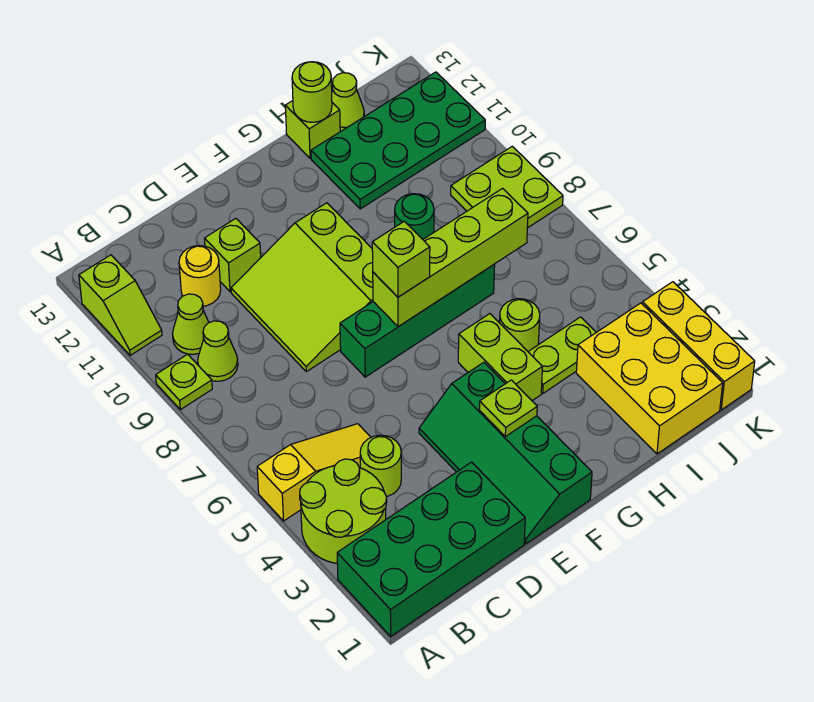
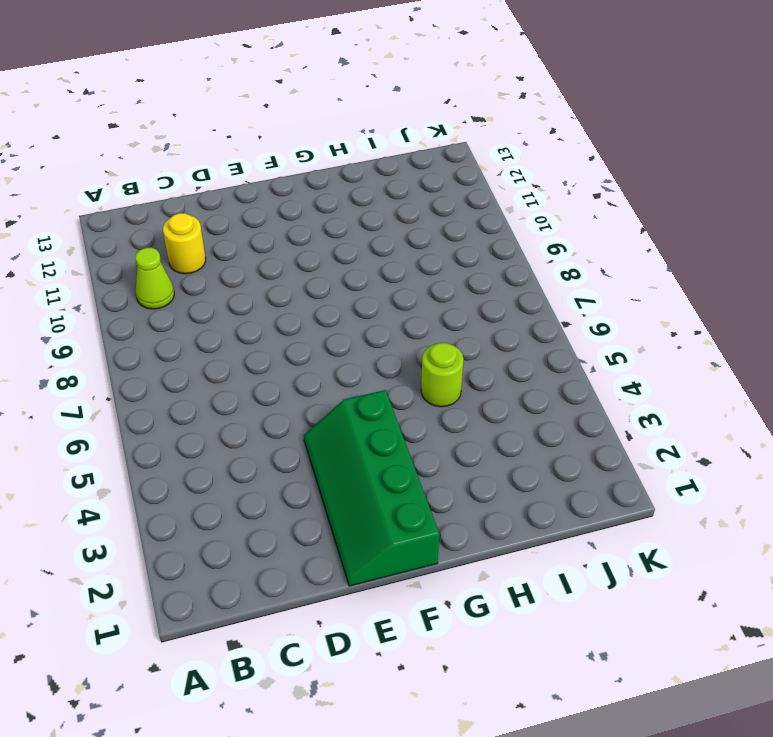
none -> green brick A1:D2 level 1
none -> lime round brick A3:B4 level 1
none -> yellow slope A5:C5 level 1 top A

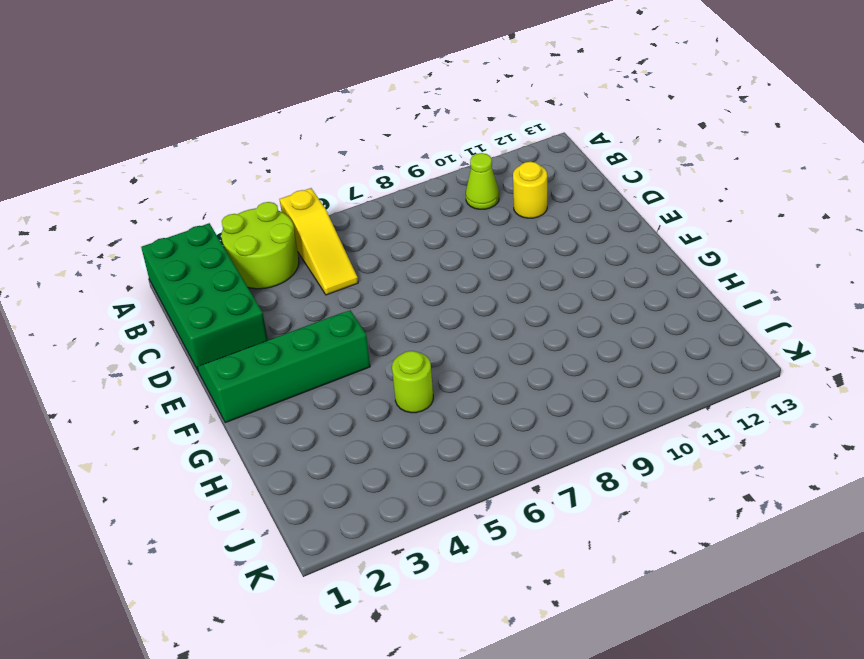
none -> lime plate A9 level 1
none -> lime slope A11:A12 level 1 top 12
none -> lime cone B9 level 1

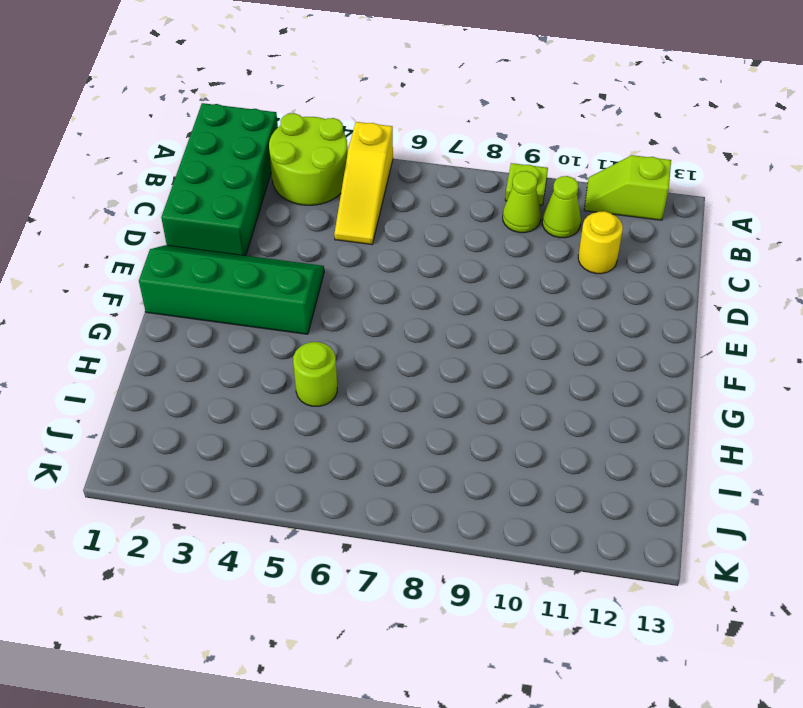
none -> lime round brick C4 level 1
none -> lime slope D8:F10 level 1 top F
none -> lime brick D11 level 1

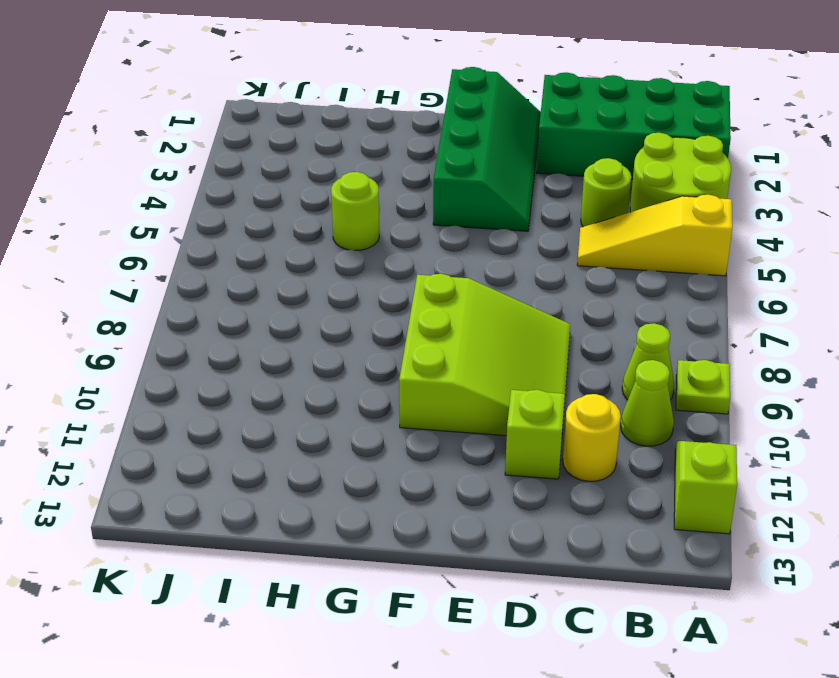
none -> green brick E7:H7 level 1
none -> lime brick G4:G5 level 1
none -> lime plate H4:I4 level 1

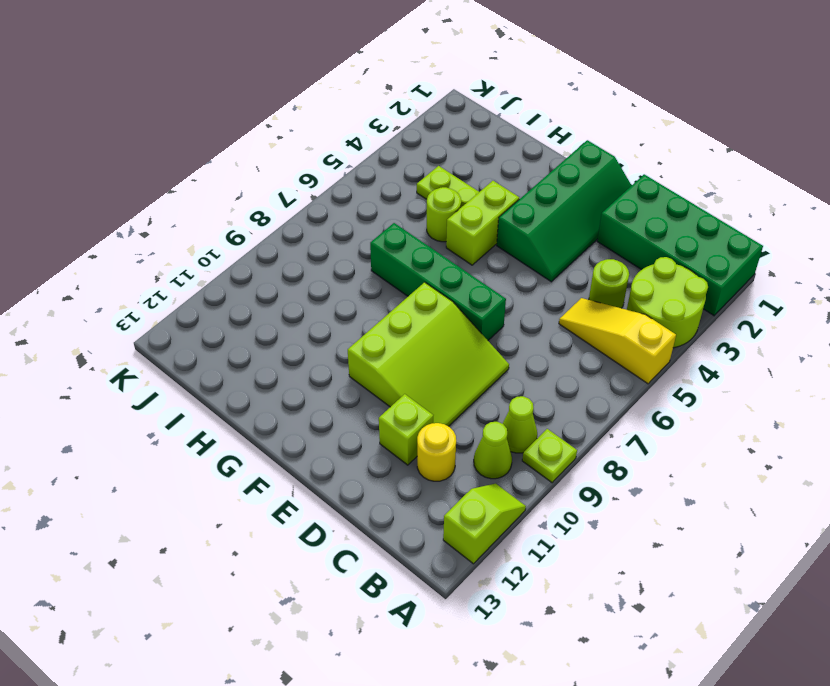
none -> green round brick H9 level 1
none -> green plate H11:K12 level 1
none -> lime brick H13 level 1

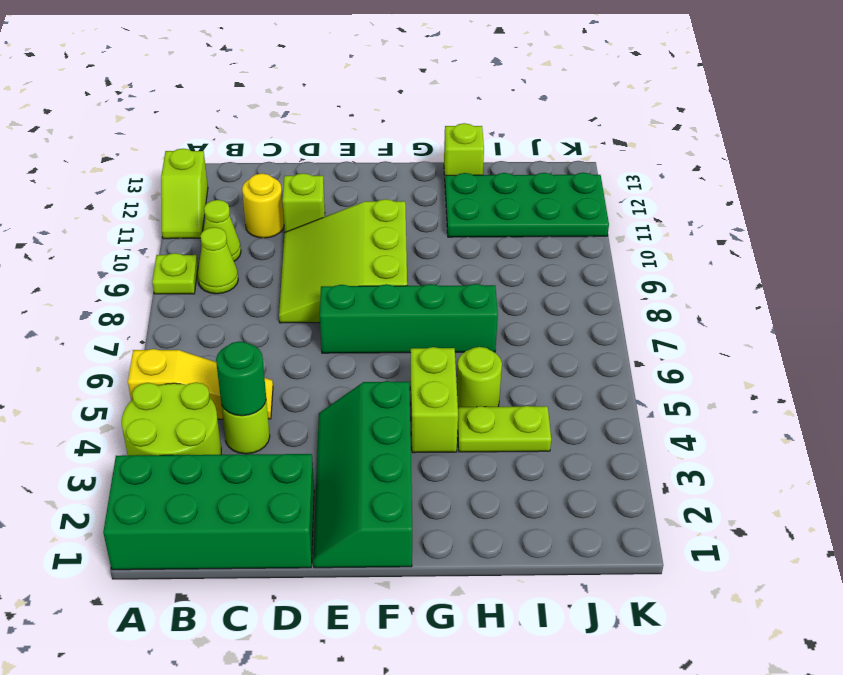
green round brick C4 level 2 -> green round brick H9 level 1
none -> yellow brick I1:J3 level 1
none -> lime cone I13 level 1
none -> lime plate J8:K9 level 1

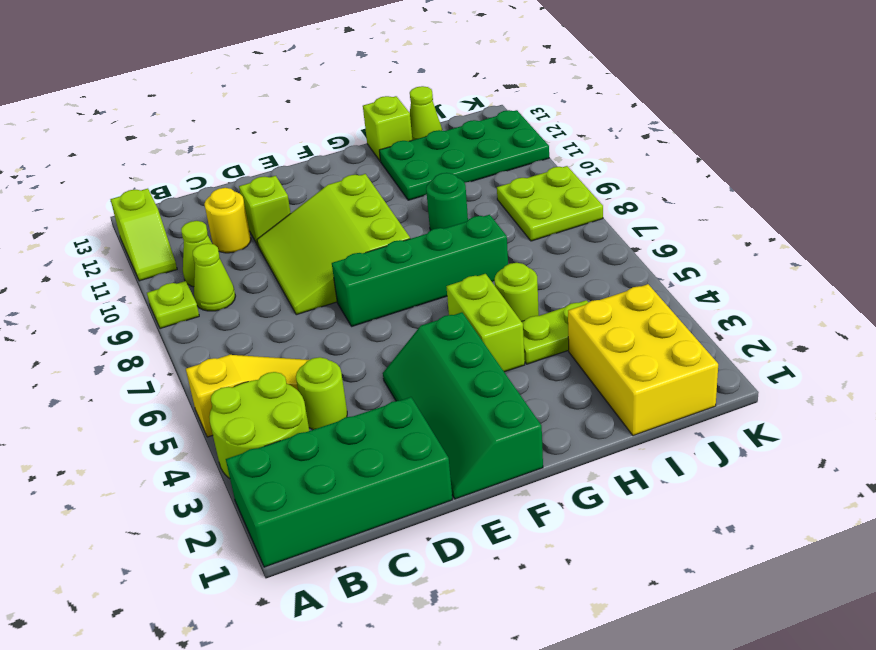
none -> yellow brick K1:K3 level 1
none -> lime plate F3 level 2
none -> lime brick F7:I7 level 2

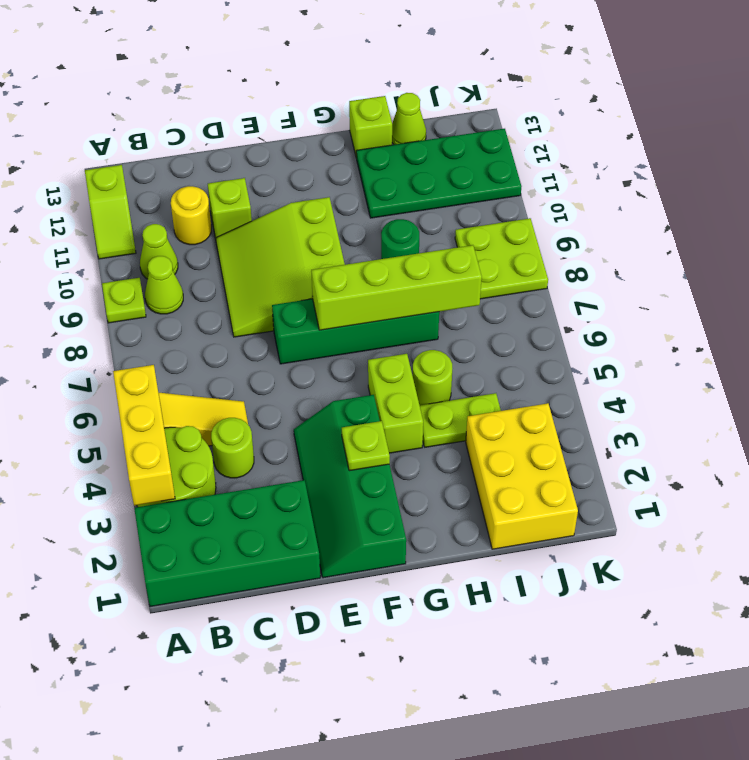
yellow brick A3:A5 level 2 -> yellow brick K1:K3 level 1
none -> lime round brick H13 level 2
none -> lime brick F7 level 3

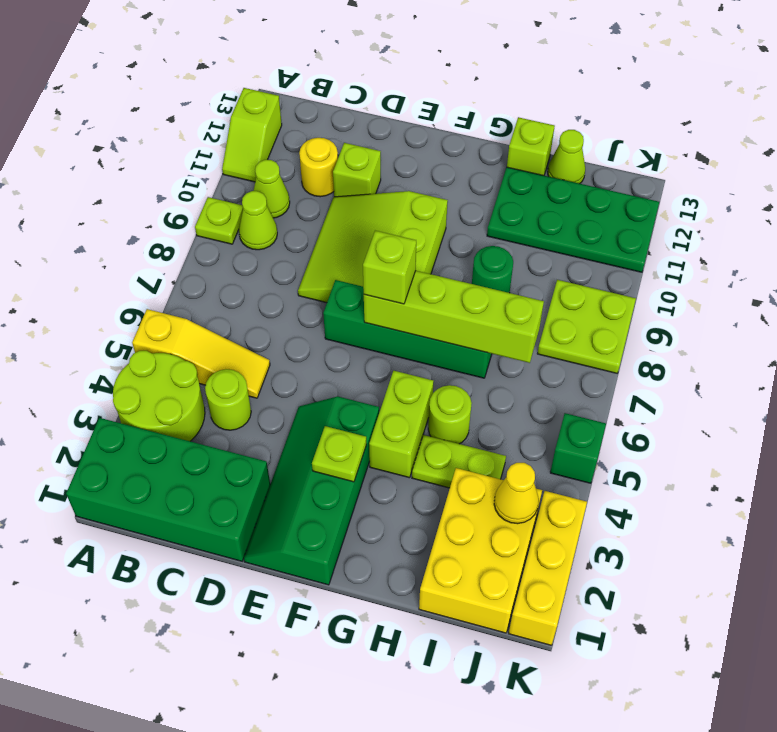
yellow cone J3 level 2 -> none
green brick K5 level 1 -> none
none -> lime round brick H13 level 2

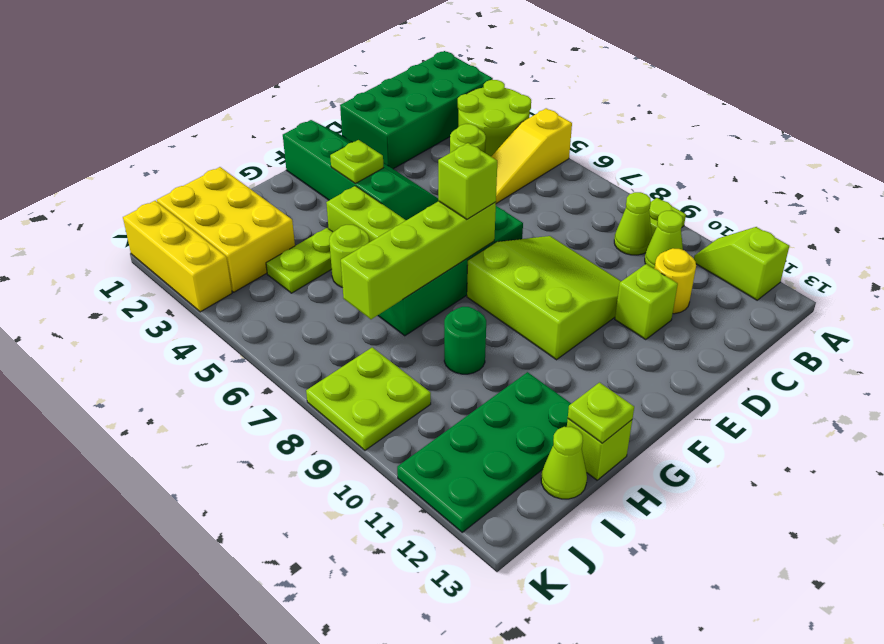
lime plate H13 level 2 -> lime round brick H13 level 2

